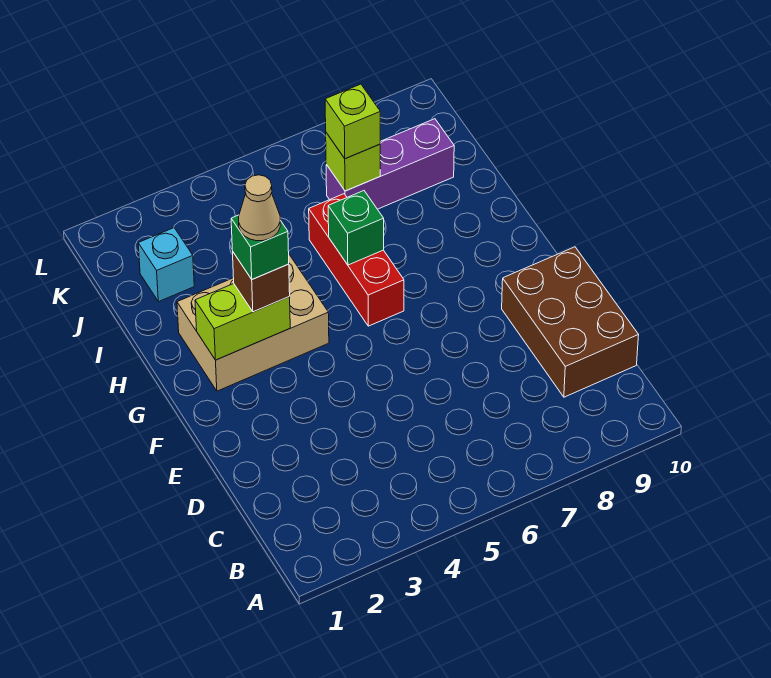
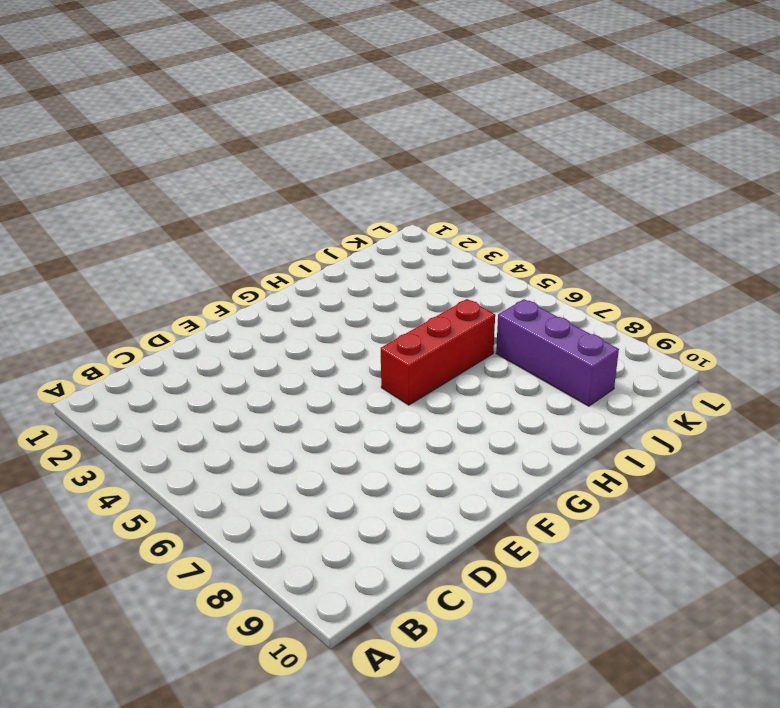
none -> brown brick C9:E10 level 1
none -> tan brick G2:H4 level 1
none -> cyan brick J2 level 1

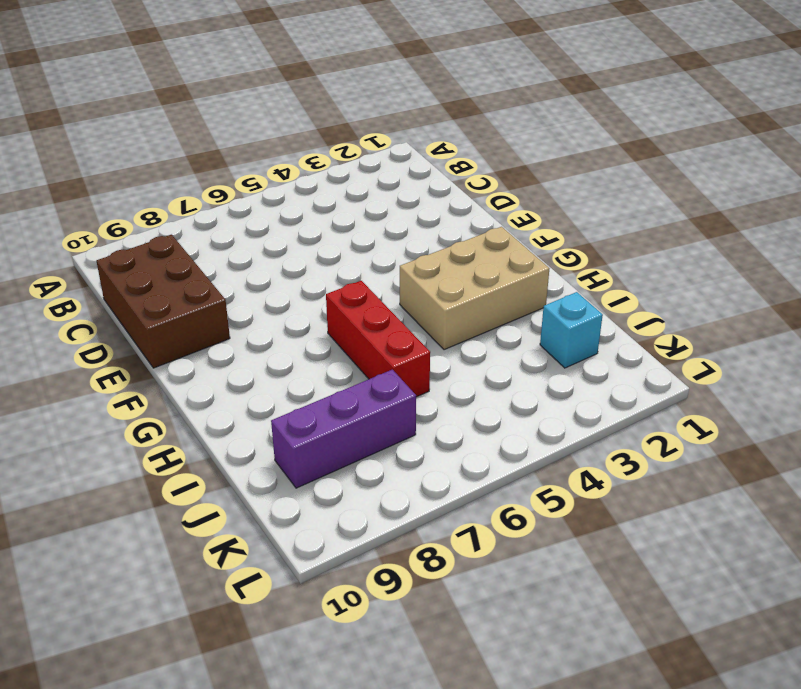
none -> lime brick G2:G3 level 2
none -> green brick H6 level 2
none -> lime brick J7 level 2

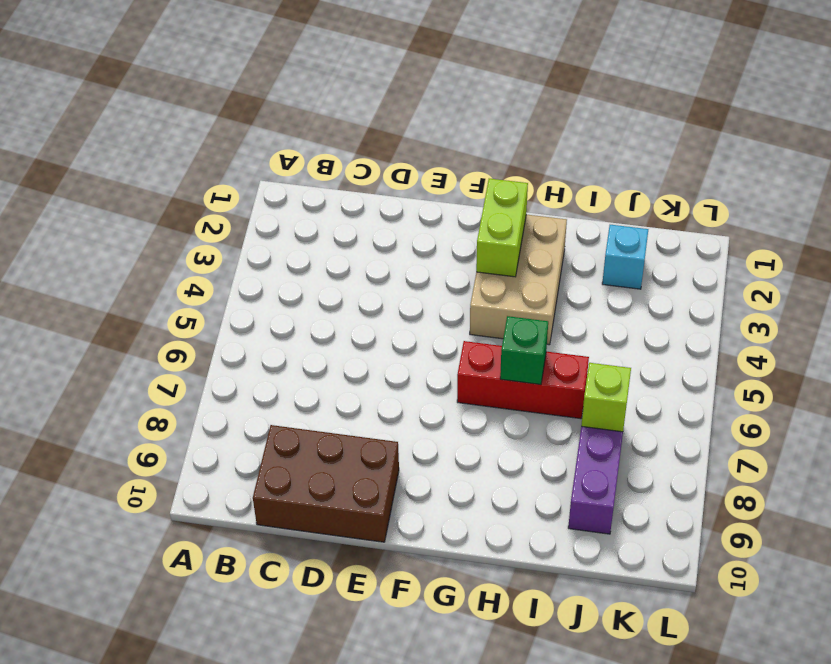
none -> brown brick G3 level 3
none -> lime brick J7 level 3
none -> green brick G3 level 4

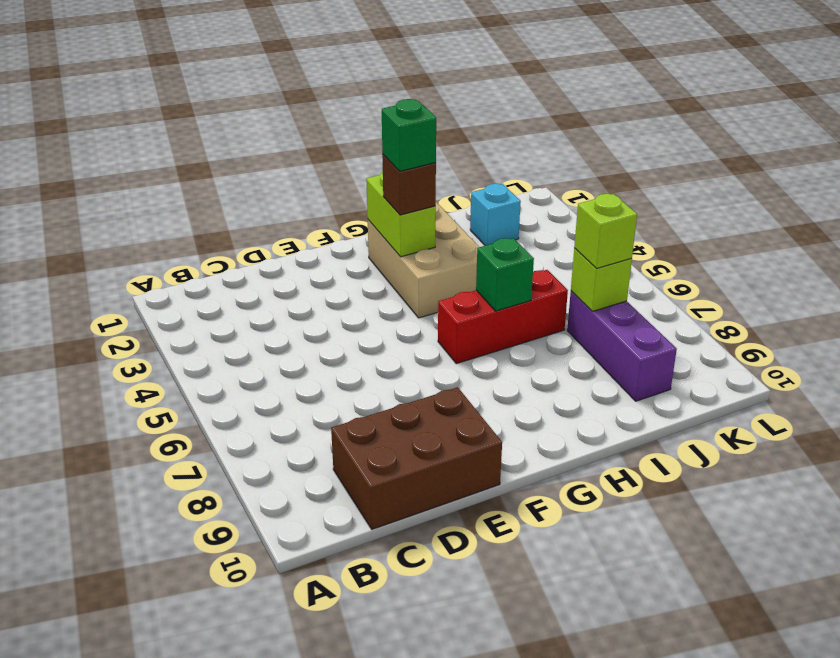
none -> tan cone G3 level 5

